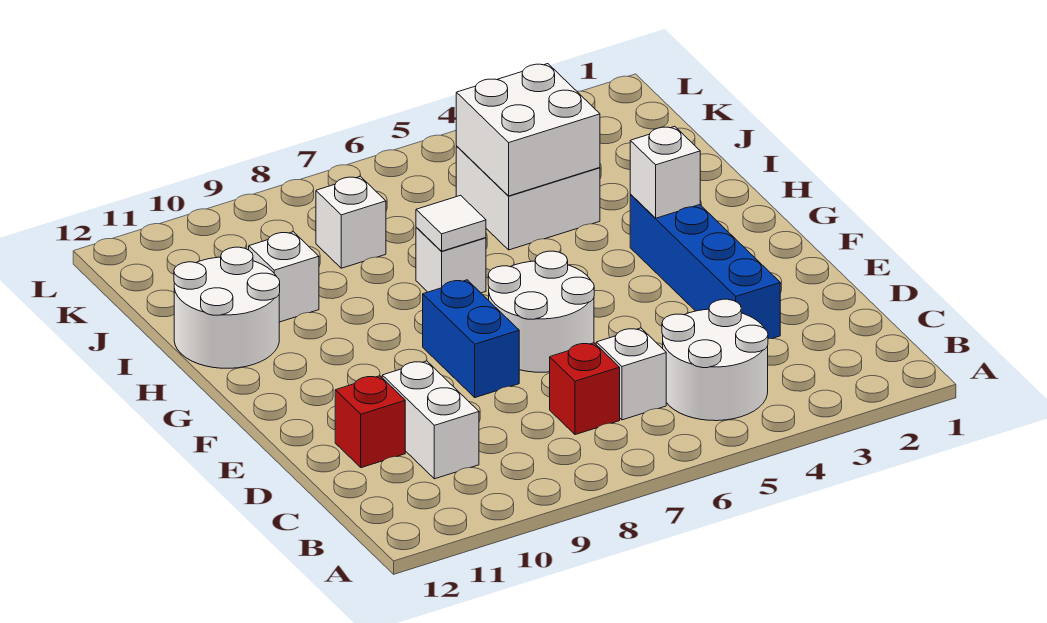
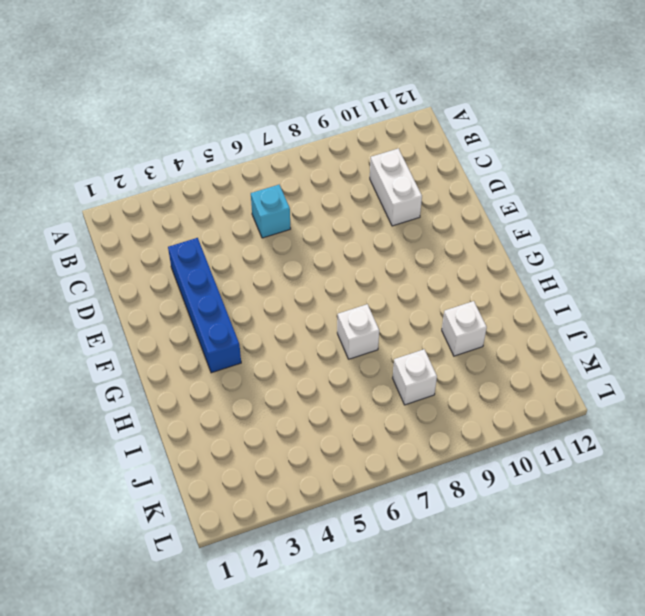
cyan brick C6 level 1 -> white brick C6 level 1
none -> white round brick B4:C5 level 1
none -> red brick C7 level 1
none -> red brick D11 level 1

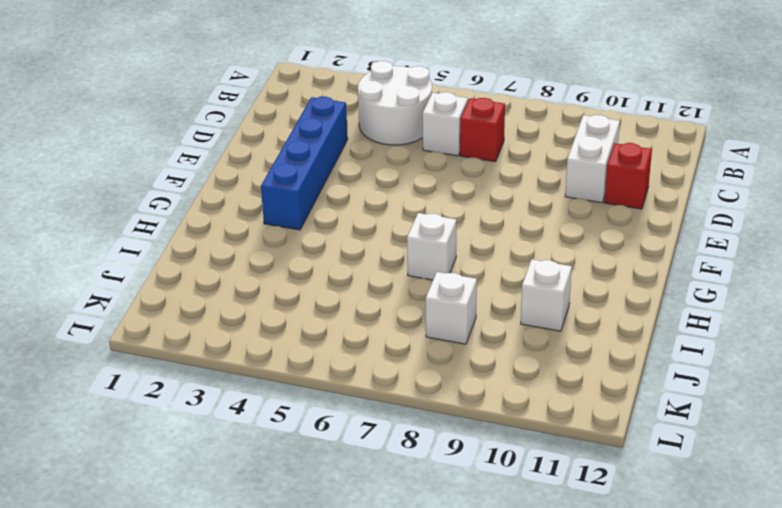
none -> white round brick E6:F7 level 1
none -> blue brick E8:F8 level 1
none -> white round brick H11:I12 level 1

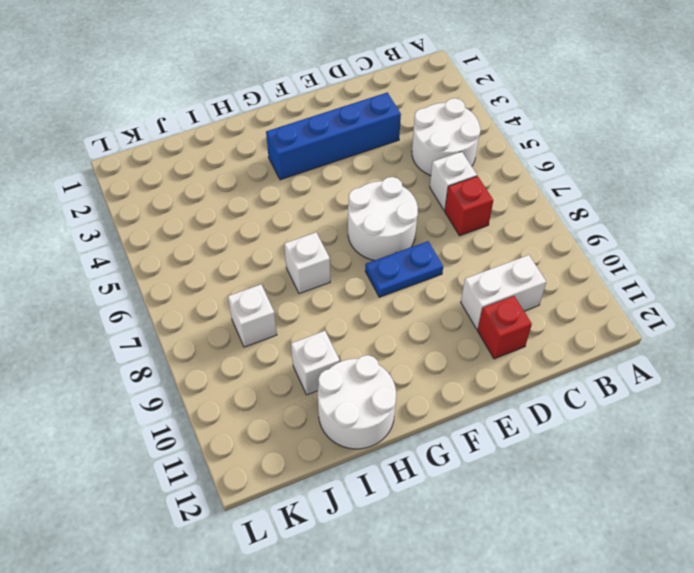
blue plate E8:F8 level 1 -> blue brick E8:F8 level 1
none -> white brick I4:J5 level 1
none -> white brick G3 level 2
none -> white tile H7 level 2

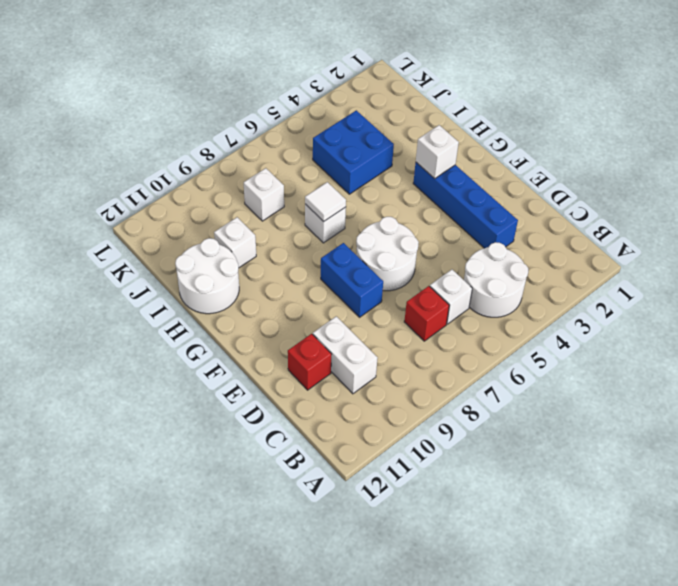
blue brick I4:J5 level 1 -> white brick I4:J5 level 1
none -> white brick I4:J5 level 2

